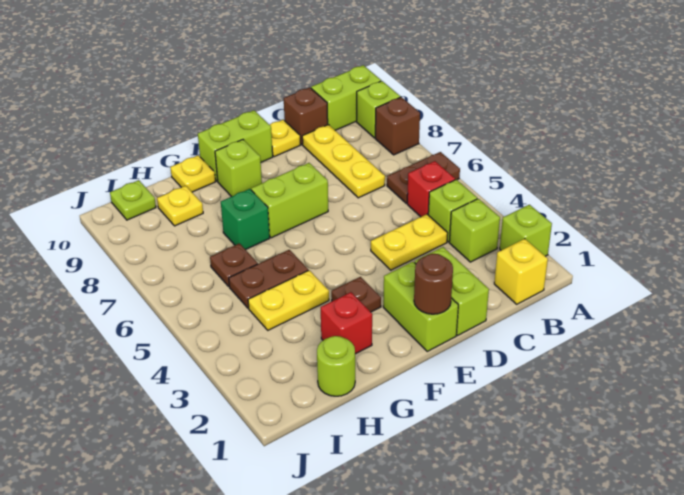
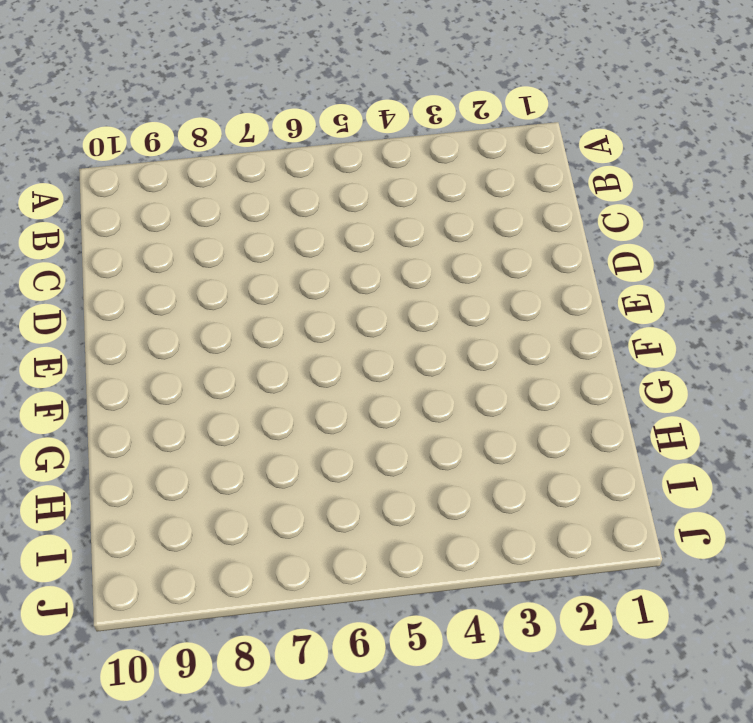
none -> lime brick A2 level 1
none -> brown plate A6:B6 level 1
none -> brown brick A8 level 1

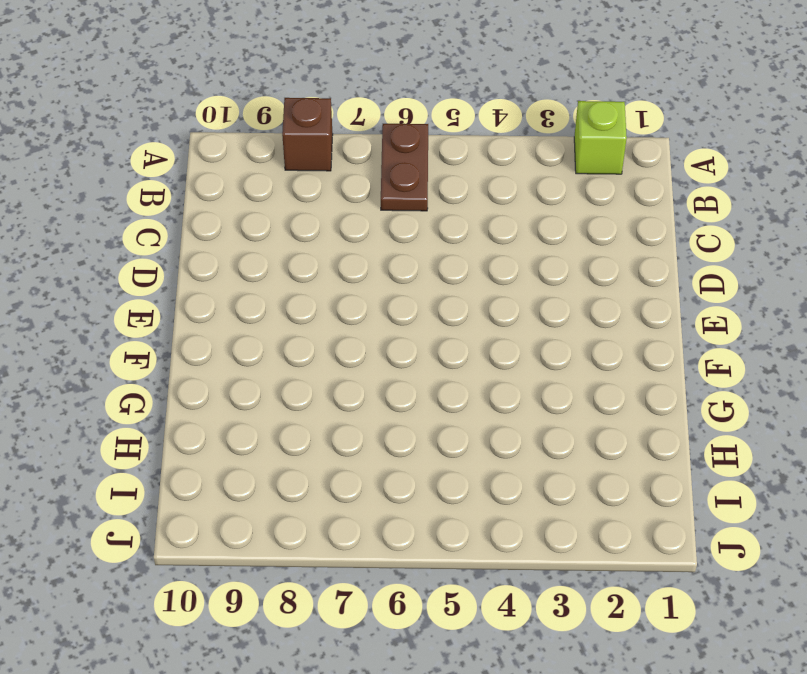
none -> lime brick A9 level 1
none -> lime brick A10:B10 level 1
none -> yellow brick B1 level 1

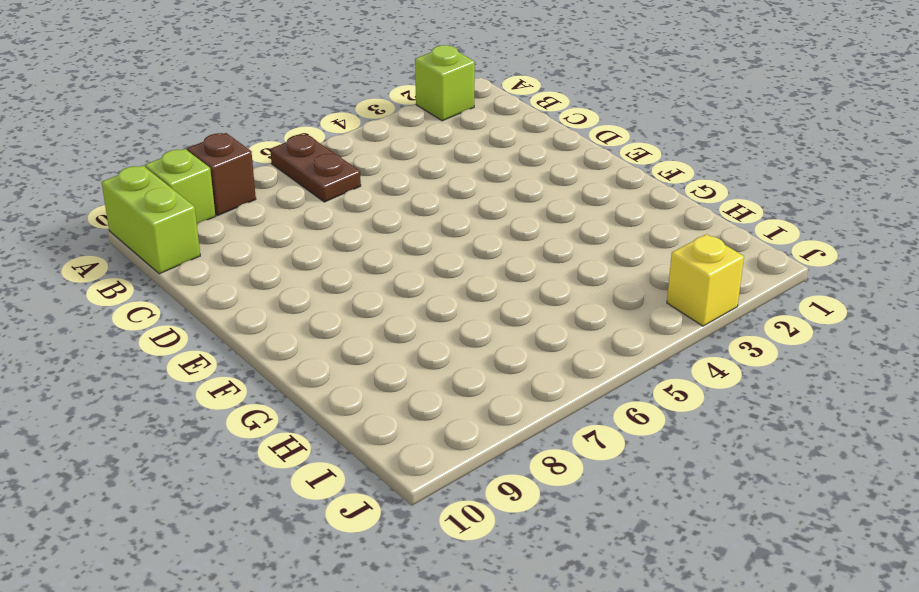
yellow brick J3 level 1 -> yellow brick B1 level 1
none -> lime brick B3 level 1
none -> lime brick B4 level 1
none -> red brick B5 level 1

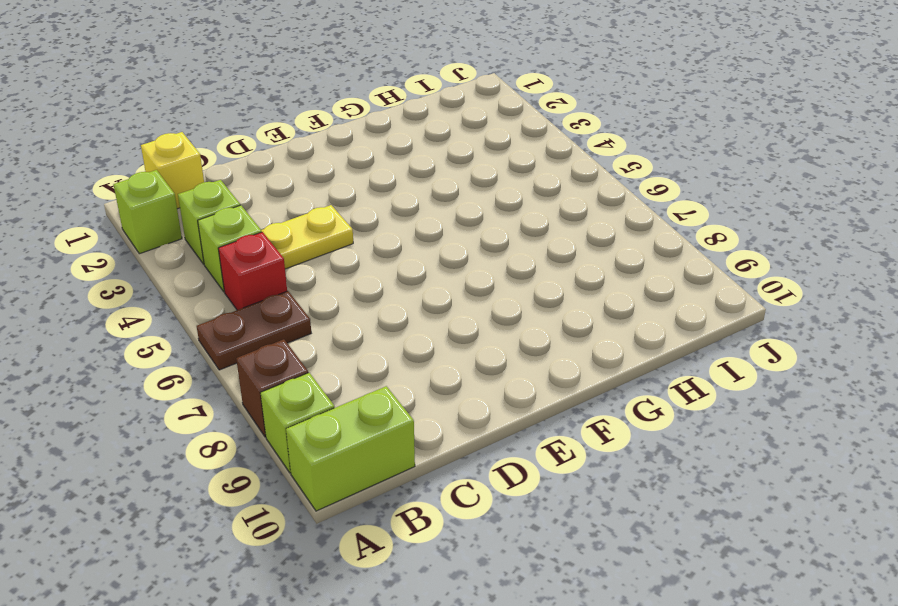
none -> yellow plate C7:C9 level 1
none -> brown brick C10 level 1
none -> lime brick D1:D2 level 1

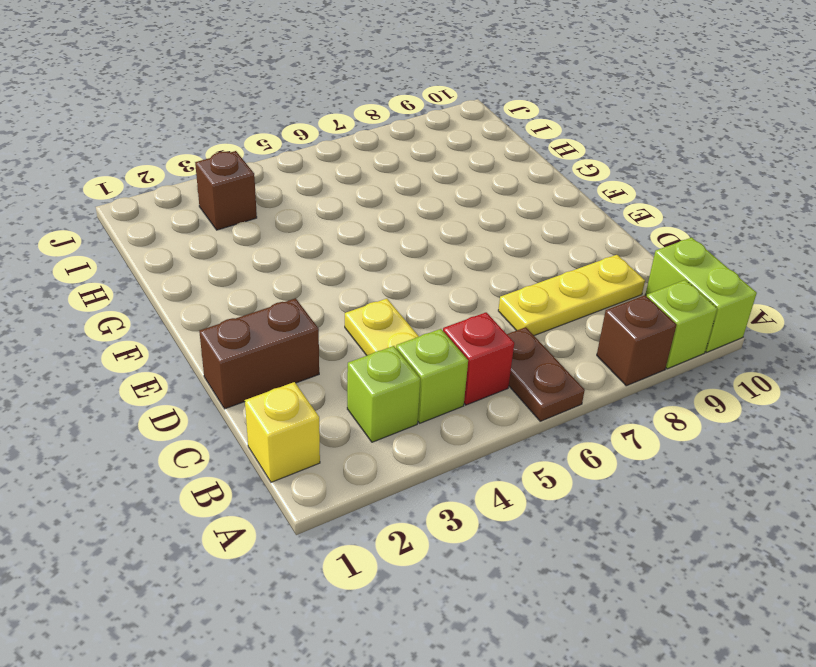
brown brick D1:D2 level 1 -> lime brick D1:D2 level 1
brown brick I3 level 1 -> brown brick C10 level 1
none -> lime brick A2 level 1
none -> yellow plate D10 level 1
none -> lime brick E1:E2 level 1

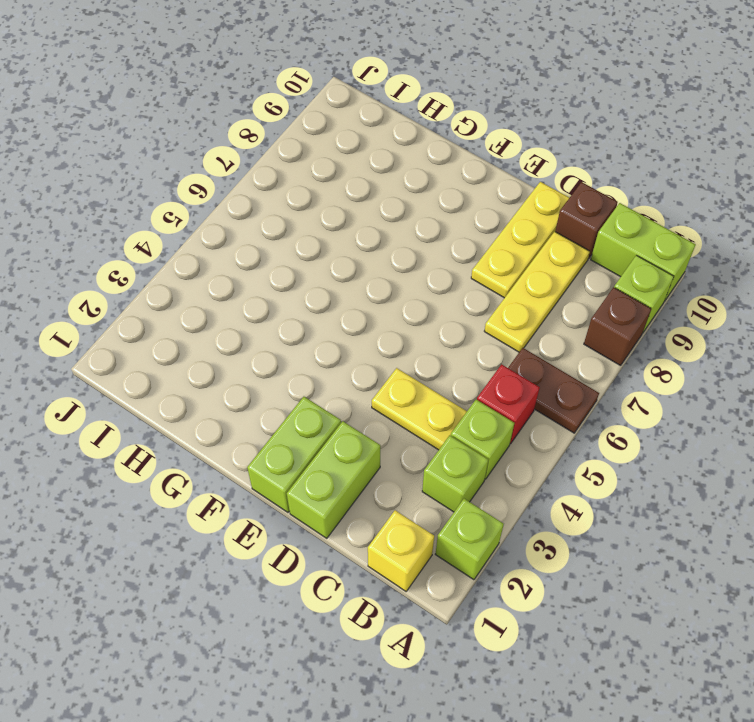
yellow plate D8:D10 level 1 -> yellow plate D10 level 1
none -> lime brick E7:F7 level 1
none -> lime brick E10:F10 level 1
none -> brown plate F3 level 1

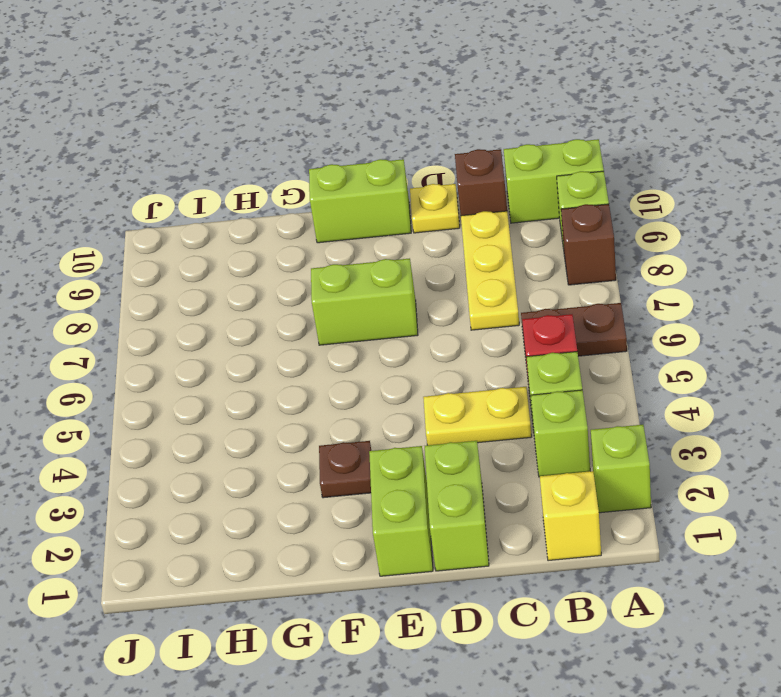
none -> lime brick F9 level 1
none -> red brick G2 level 1
none -> yellow plate G4:H4 level 1

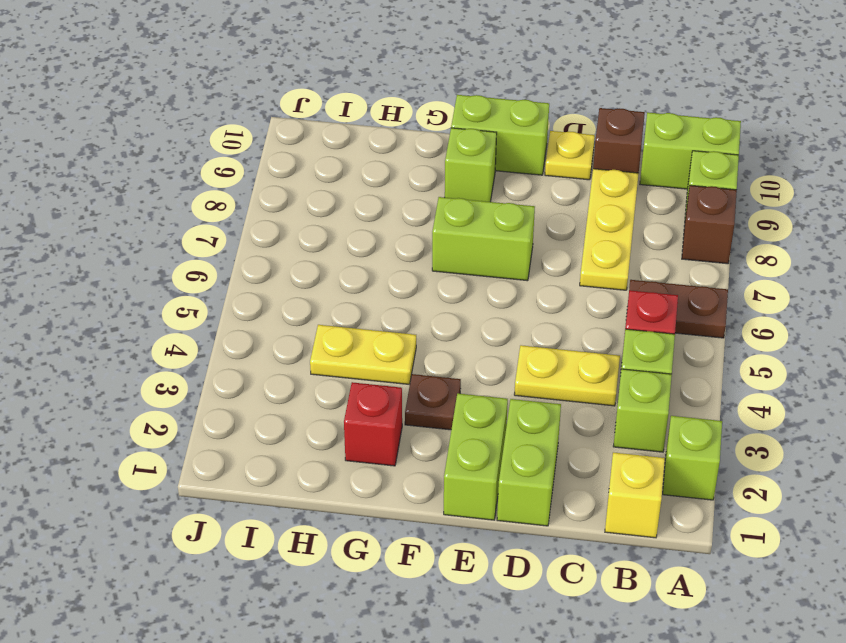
none -> brown plate G5:H5 level 1
none -> green brick G7 level 1
none -> yellow plate G10 level 1

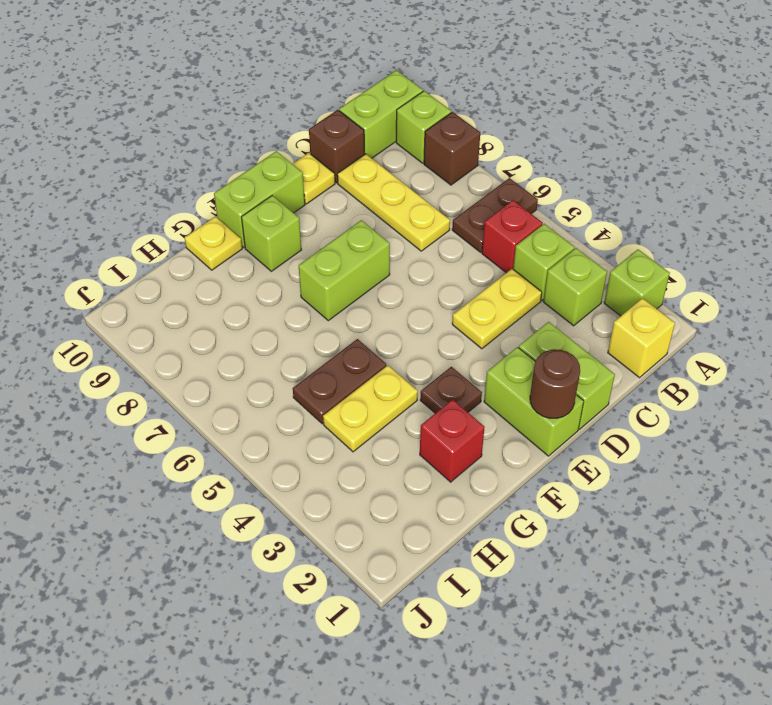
none -> green brick G7 level 1
none -> lime round brick H1 level 1
none -> brown plate H6 level 1

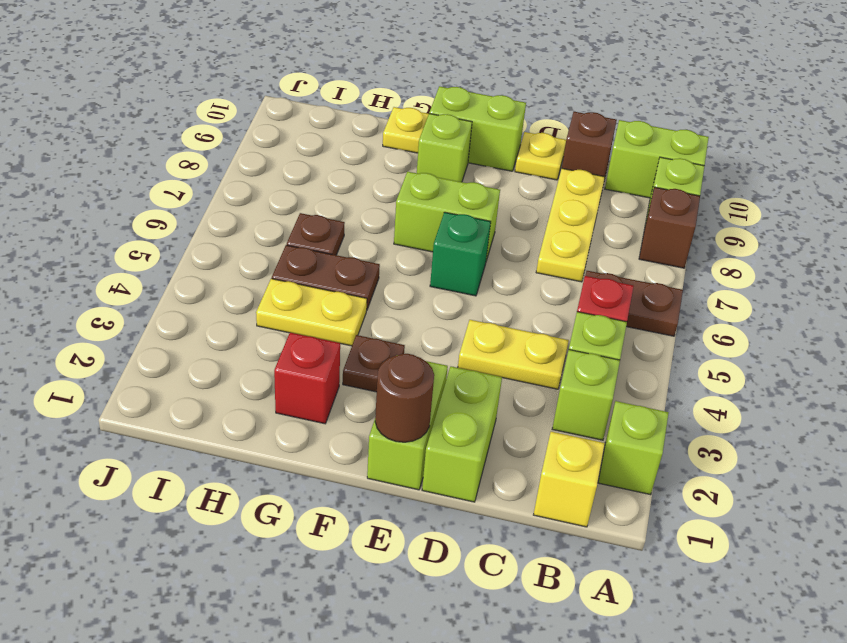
green brick E6 level 1 -> green brick G7 level 1
none -> lime round brick H1 level 1
none -> yellow plate H9 level 1
none -> lime plate I10 level 1

